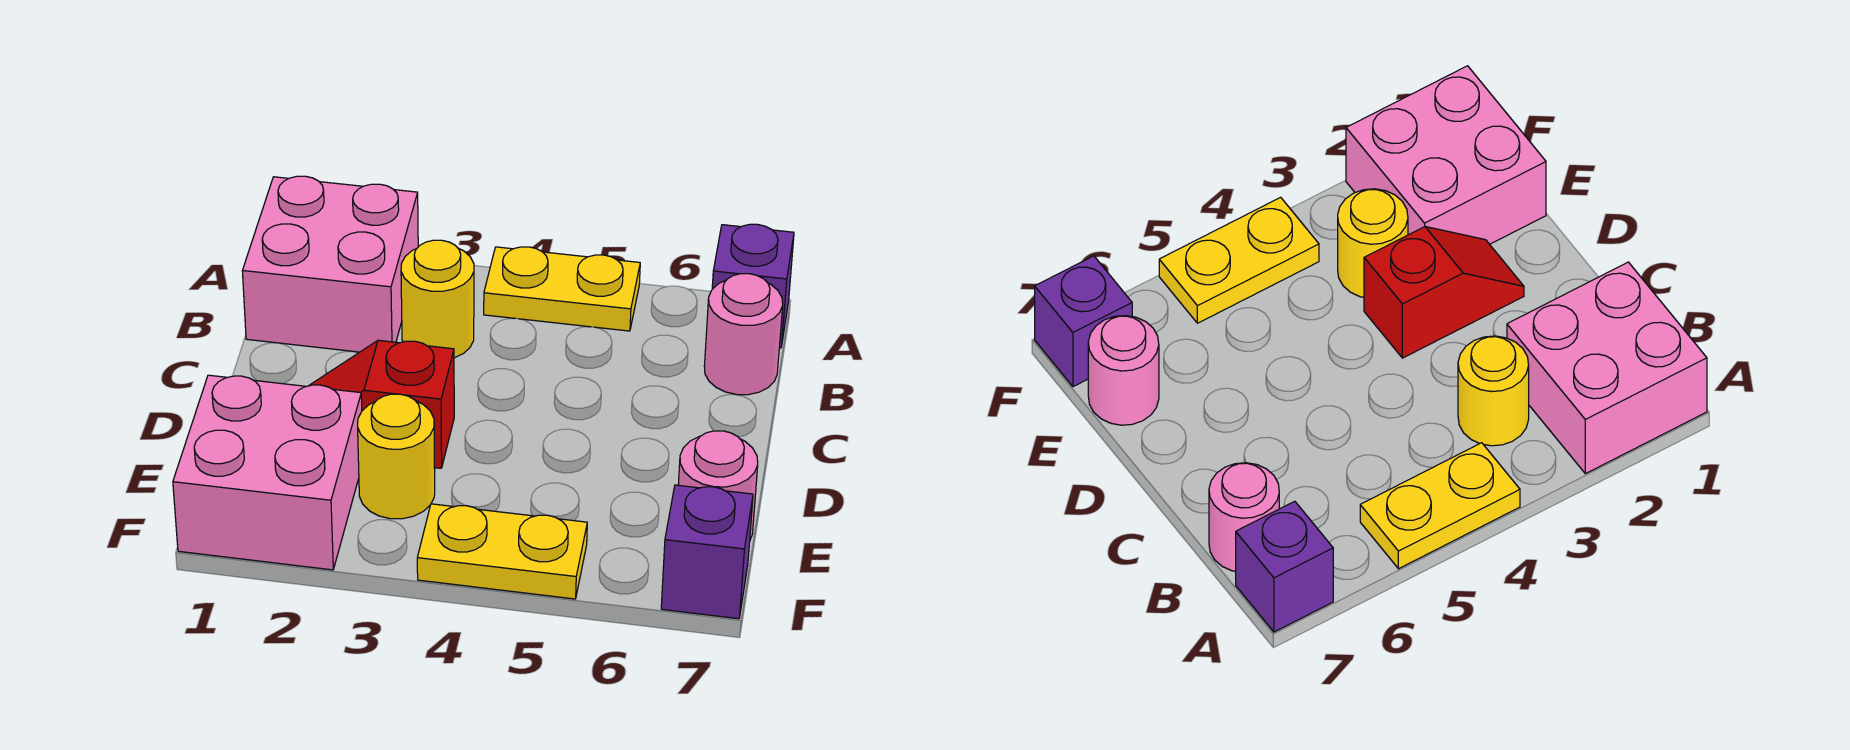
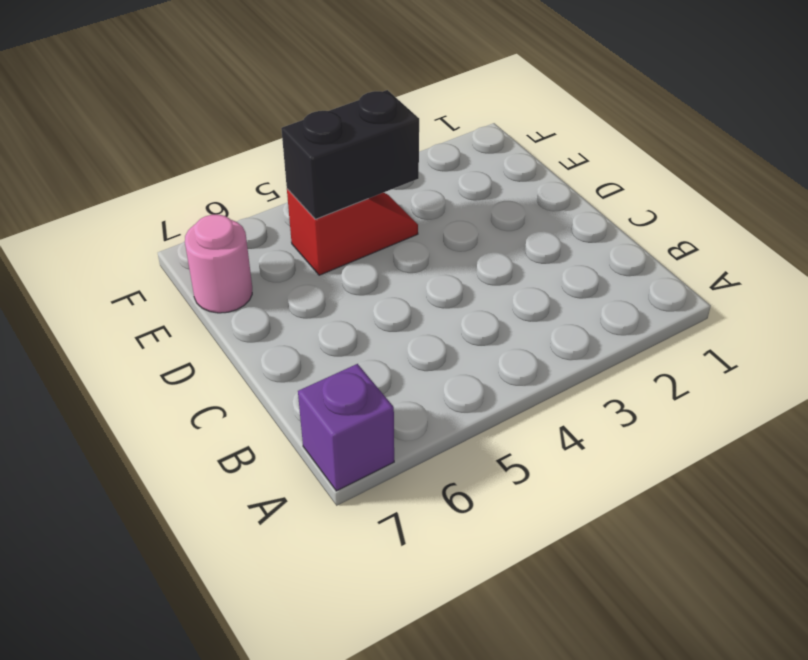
red slope E4:E5 level 1 top 5 -> red slope D2:D3 level 1 top 3
black brick E4:E5 level 2 -> none
none -> pink brick A1:B2 level 1
none -> yellow plate A4:A5 level 1

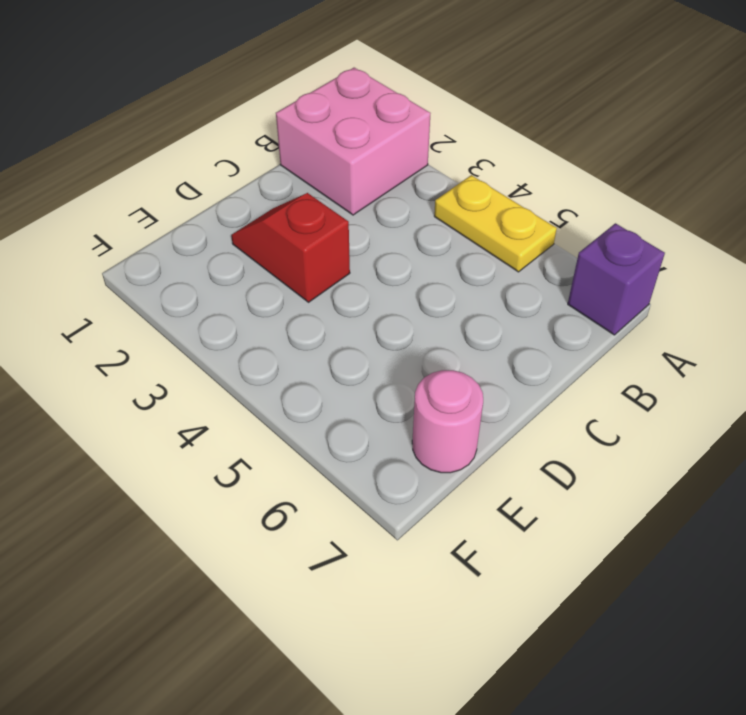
none -> yellow round brick B3 level 1
none -> pink round brick B7 level 1

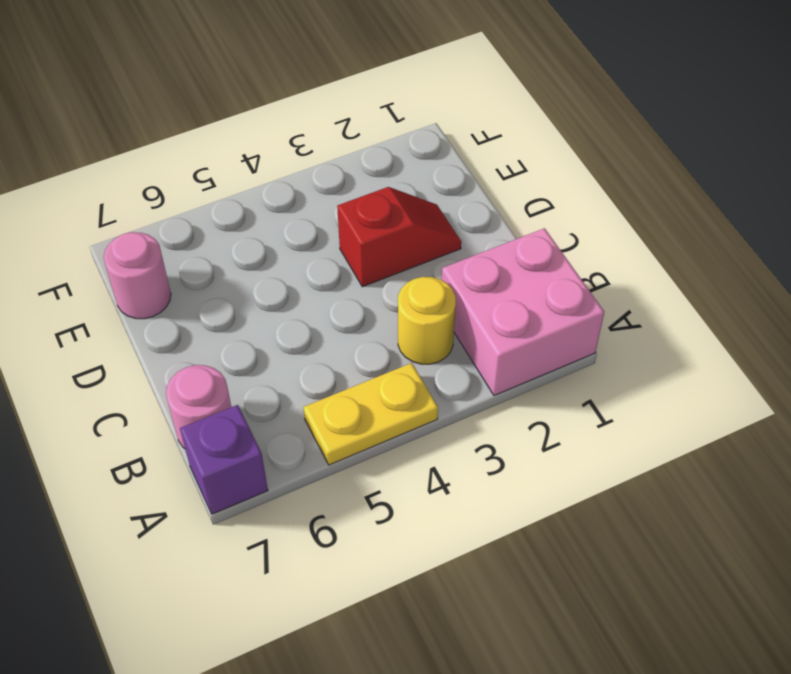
none -> pink brick E1:F2 level 1
none -> yellow round brick E3 level 1

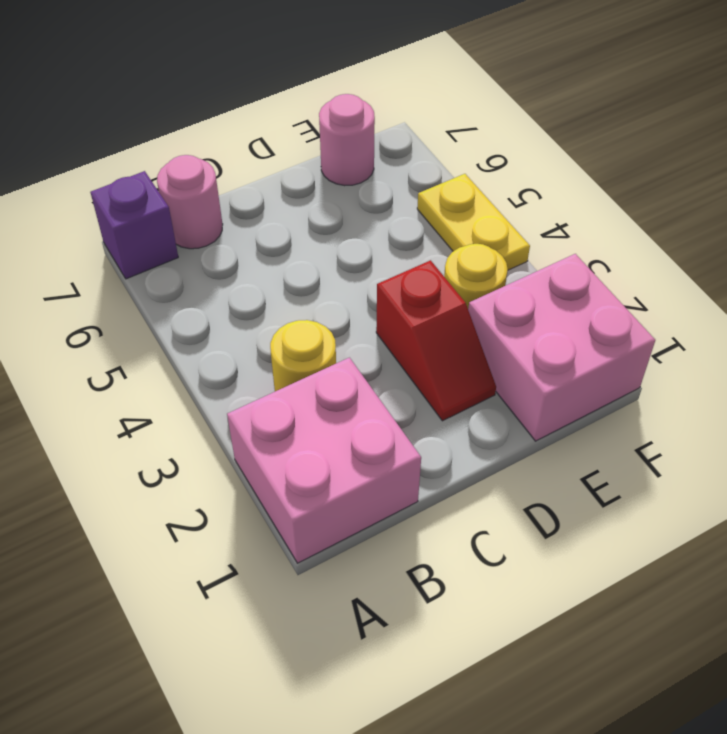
none -> yellow plate A4:A5 level 1
none -> purple brick F7 level 1

